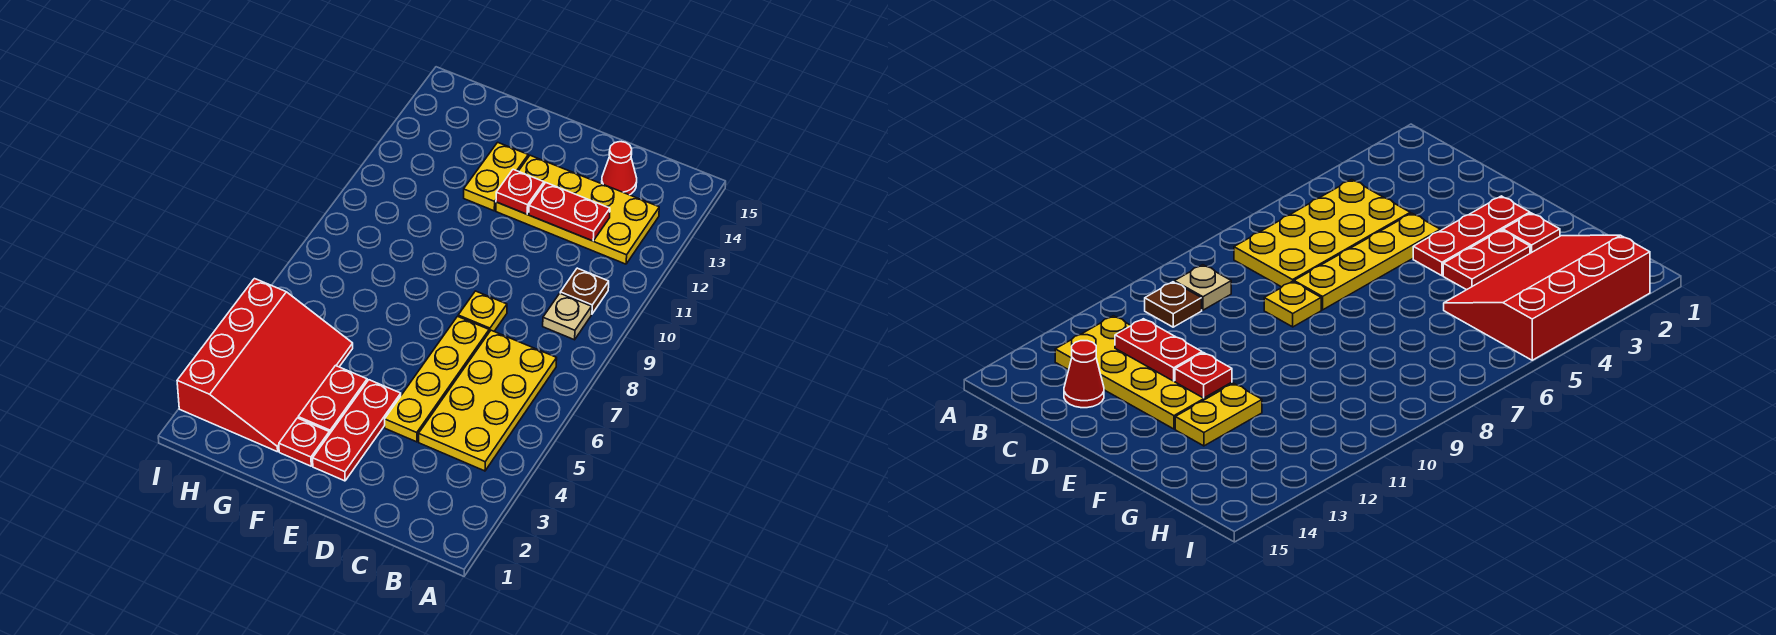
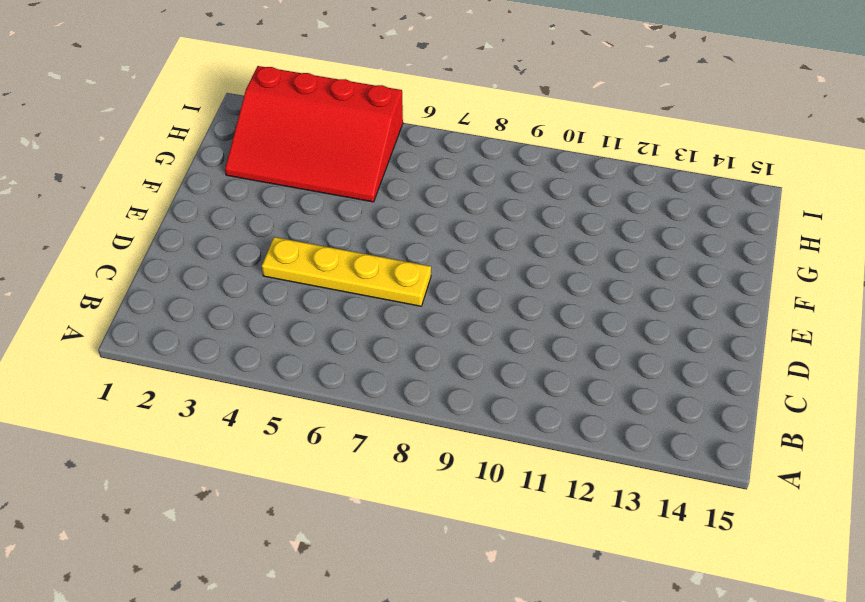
none -> yellow plate B4:C7 level 1
none -> tan plate B9 level 1
none -> brown plate B10 level 1

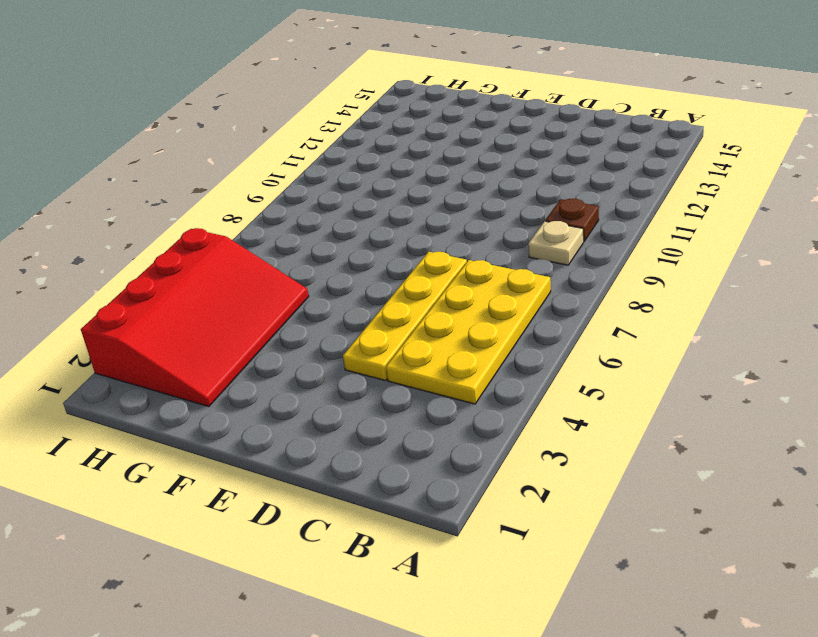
none -> yellow plate B12:E13 level 1
none -> red cone C14 level 1
none -> yellow plate D8 level 1

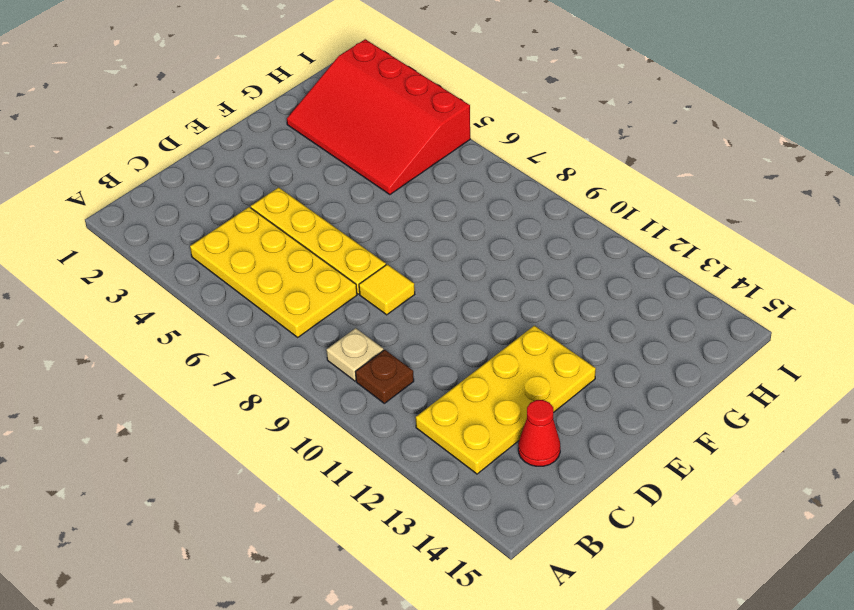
yellow tile D8 level 1 -> yellow plate D8 level 1
none -> red plate E2:E4 level 1
none -> red plate F2 level 1
none -> red plate F3:F4 level 1

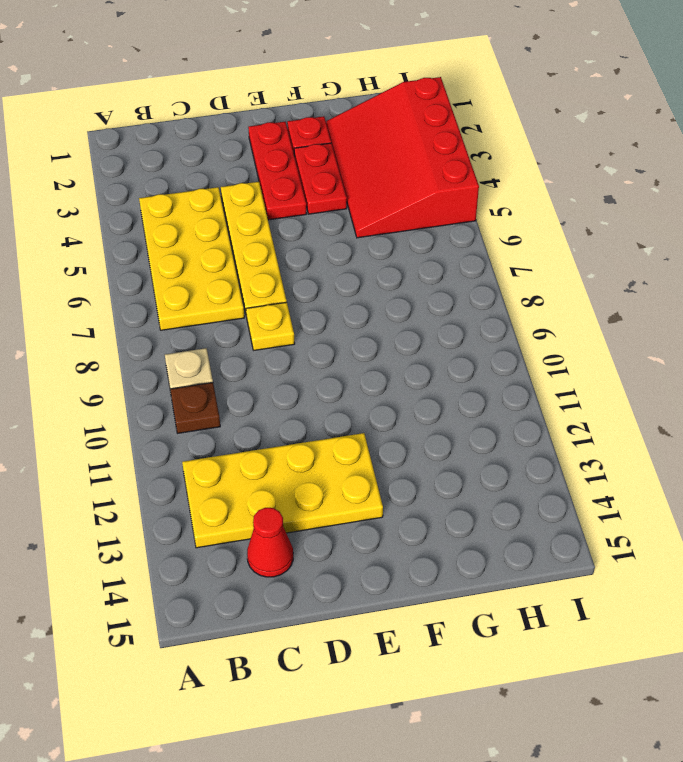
none -> yellow plate F12:F13 level 1
none -> red plate C12:D12 level 2
none -> red plate E12 level 2

